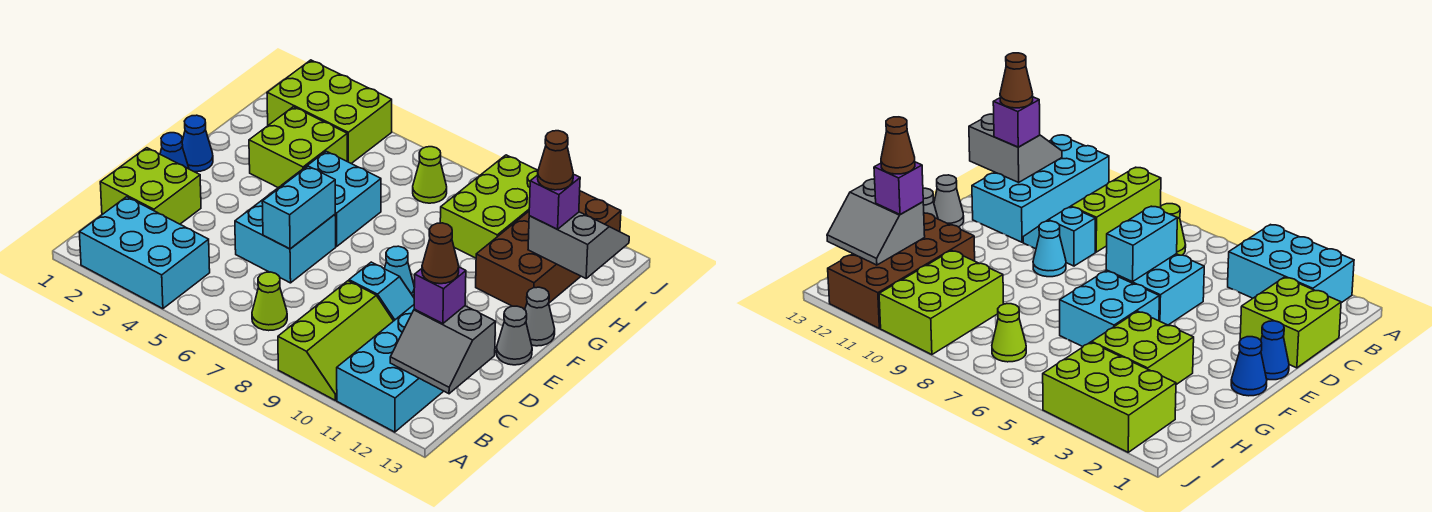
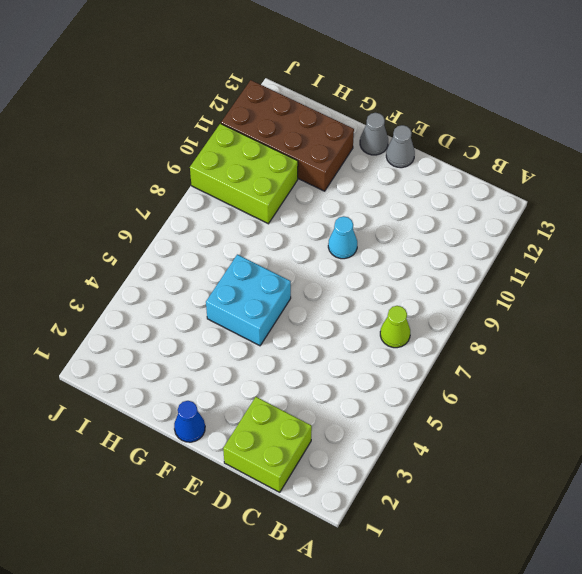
none -> cyan brick A2:B4 level 1
none -> lime slope A9:C10 level 1 top 9
none -> cyan brick A11:D12 level 1

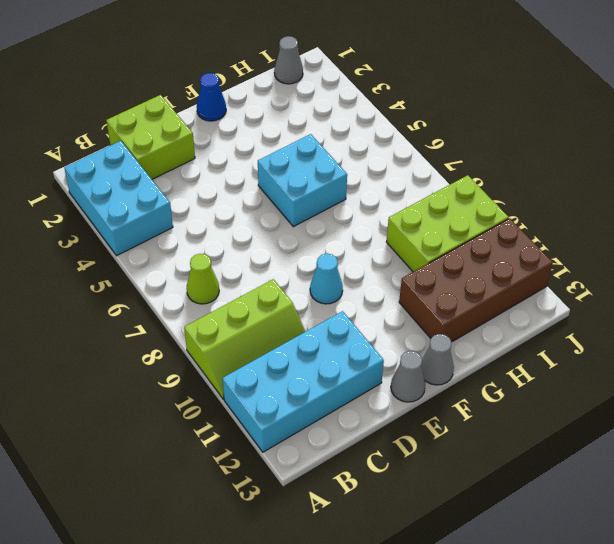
grey cone I1 level 1 -> none
none -> cyan brick D5:E6 level 1
none -> cyan slope D9:D10 level 1 top 9
none -> blue cone E1 level 1

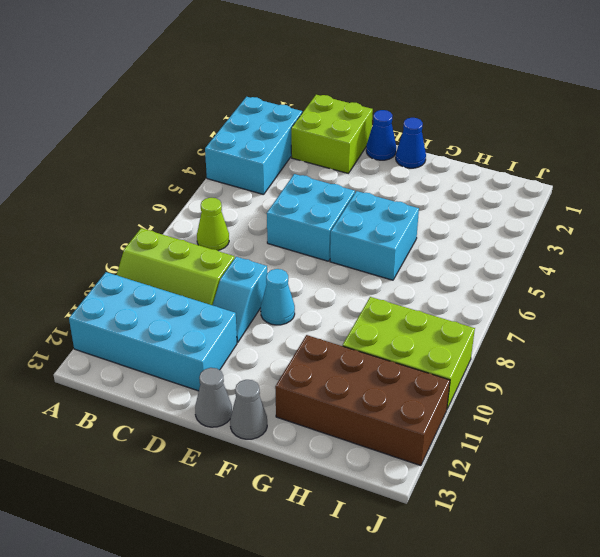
none -> lime brick G3:H4 level 1
none -> lime brick I2:J4 level 1
none -> lime cone I7 level 1

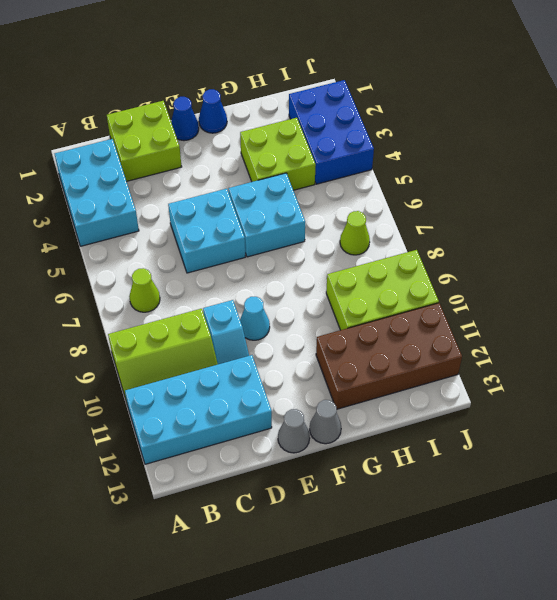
blue brick I2:J4 level 1 -> lime brick I2:J4 level 1
none -> grey slope B12:C13 level 2 top C
none -> cyan brick D6:E6 level 2
none -> grey slope H12:I13 level 2 top H

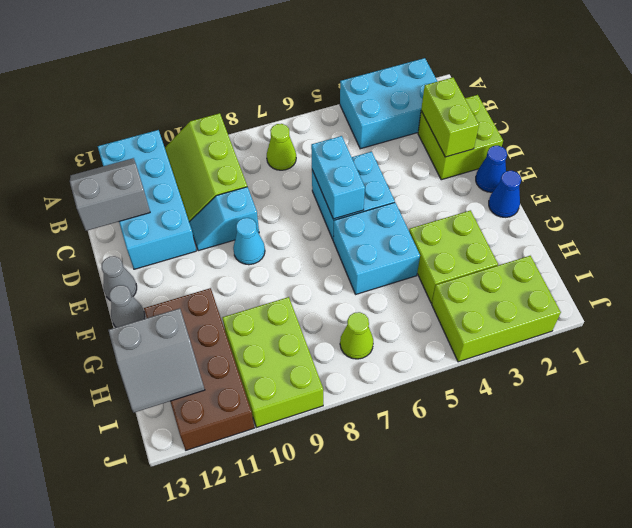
lime brick C2:D2 level 2 -> none
none -> purple brick C12 level 3
none -> purple brick H12 level 3
none -> brown cone C12 level 4

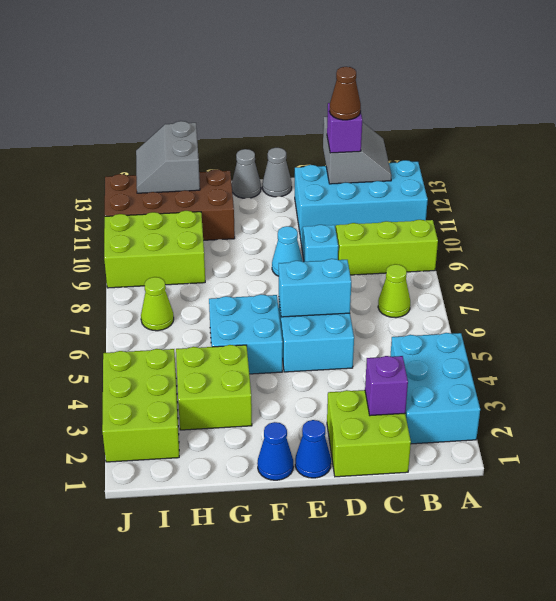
purple brick C2 level 2 -> purple brick H12 level 3
none -> brown cone H12 level 4

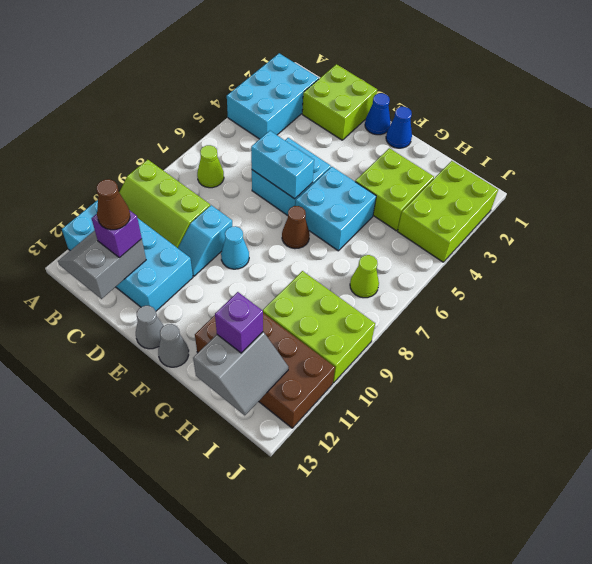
brown cone F7 level 1 -> brown cone H12 level 4

